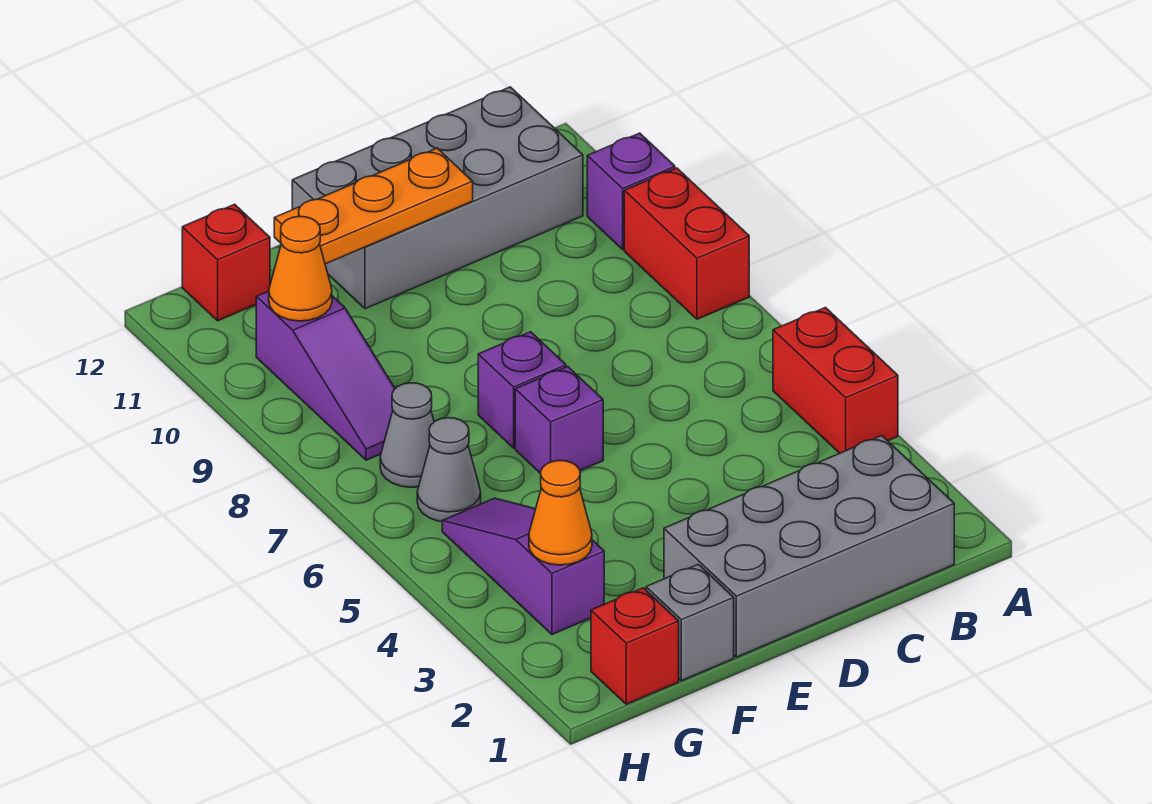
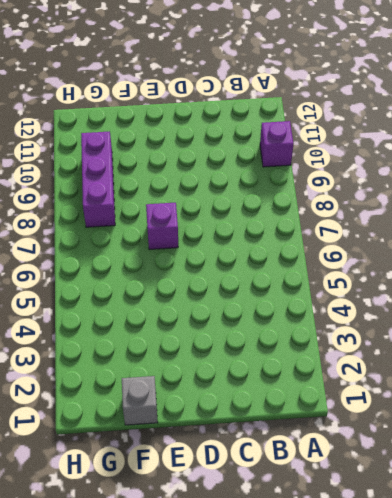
purple brick G8:G10 level 1 -> purple slope G8:G10 level 1 top 10
none -> red brick A4:A5 level 1
none -> red brick A8:A9 level 1
none -> grey brick B1:E2 level 1

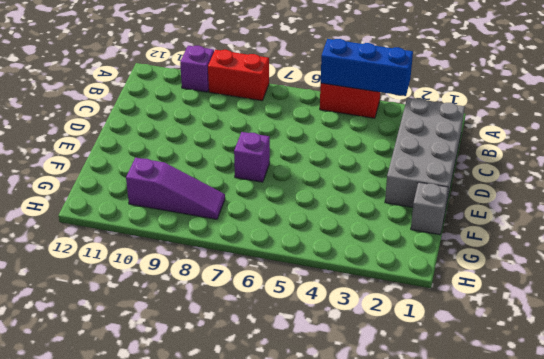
blue brick A3:A5 level 2 -> none
none -> grey brick B11:E12 level 1
none -> purple brick E6 level 1
none -> red brick G1 level 1

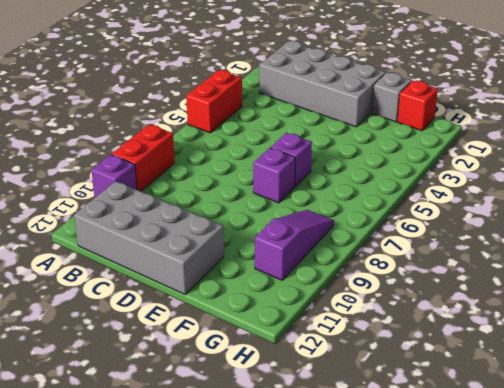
none -> purple slope G3:G5 level 1 top 3
none -> grey cone G6 level 1
none -> grey cone G7 level 1

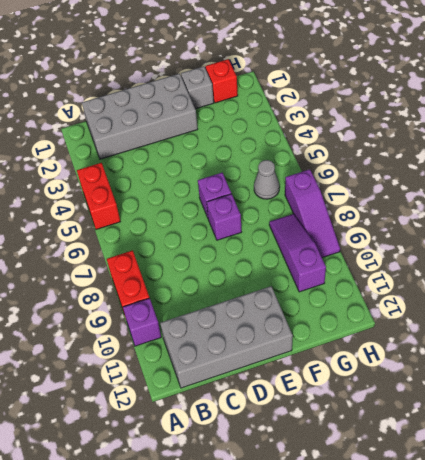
purple slope H7:H9 level 1 top 7 -> purple slope G3:G5 level 1 top 3
none -> grey cone G7 level 1
none -> red brick G12 level 1
none -> orange plate D11:F11 level 2

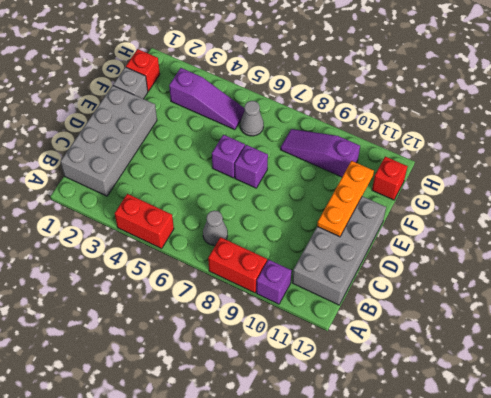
grey cone B7 level 1 -> grey cone G7 level 1
none -> orange cone G3 level 2
none -> orange cone G10 level 2

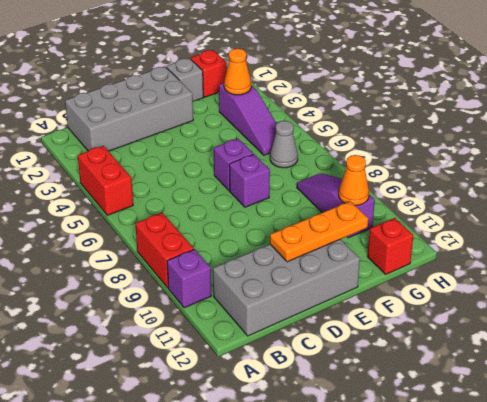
none -> grey cone G7 level 1

